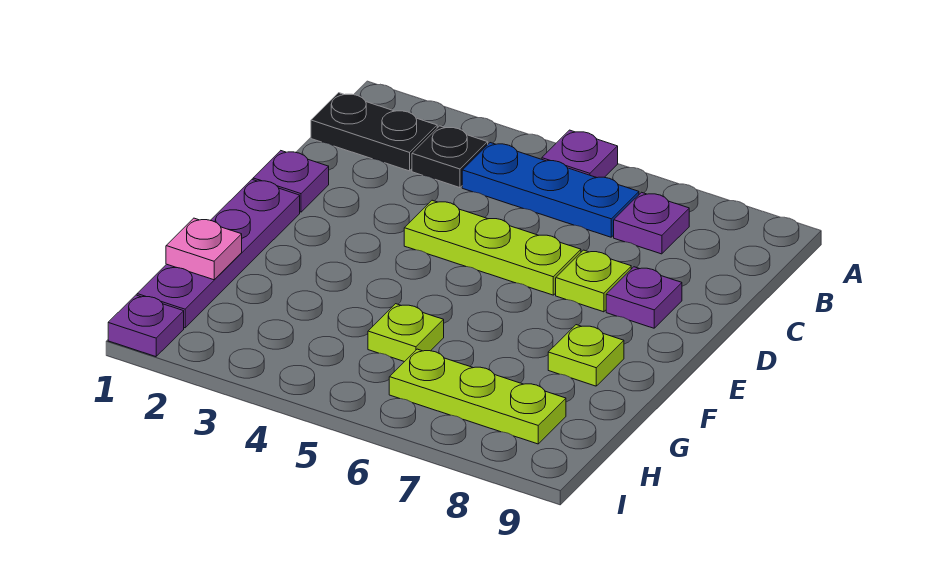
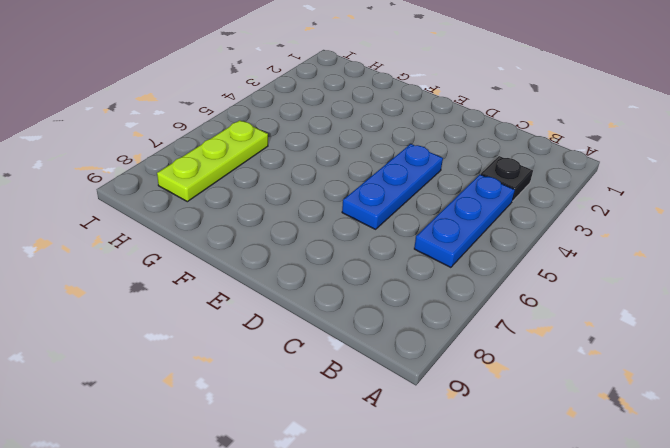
blue plate D4:D6 level 1 -> lime plate D4:D6 level 1
none -> purple plate A5 level 1
none -> black plate B1:B2 level 1
none -> purple plate B7 level 1

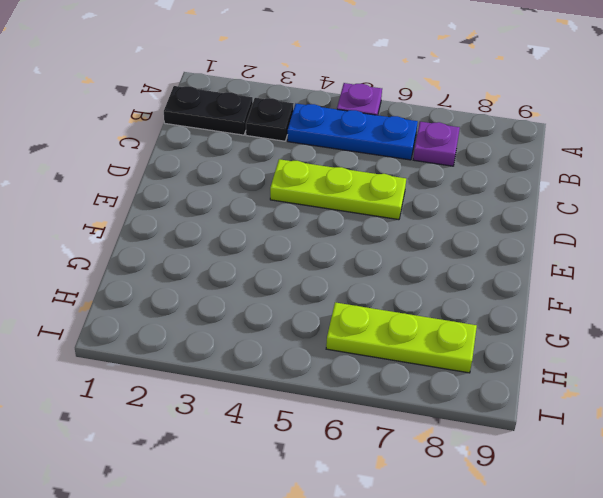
none -> purple plate D1 level 1
none -> lime plate D7 level 1
none -> purple plate D8 level 1

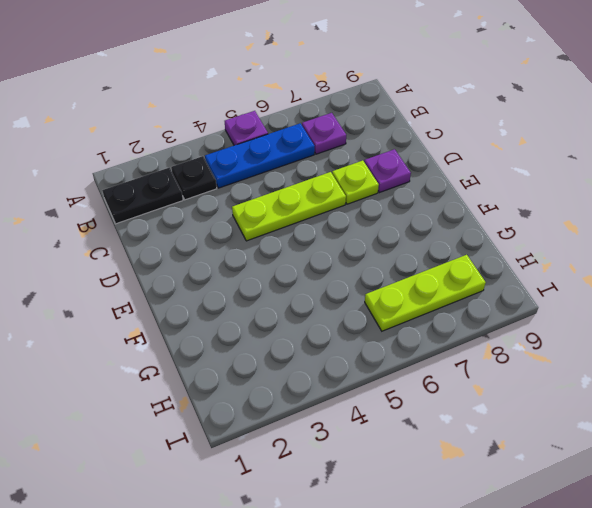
none -> purple plate D1 level 1
none -> purple plate E1:H1 level 1
none -> lime plate F8 level 1

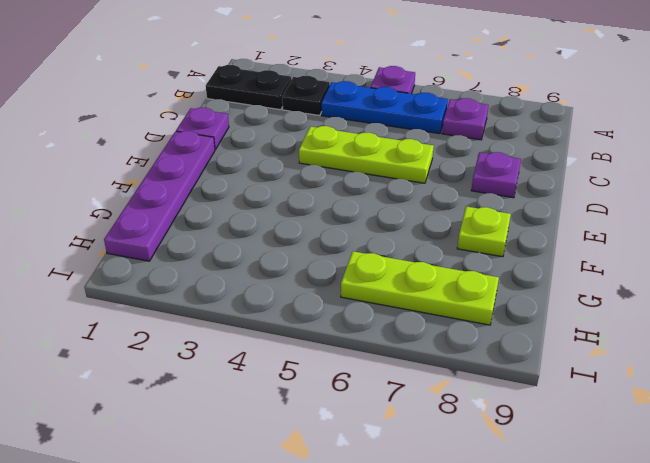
none -> lime plate D7 level 1
none -> lime plate G5 level 1
none -> purple plate I1 level 1

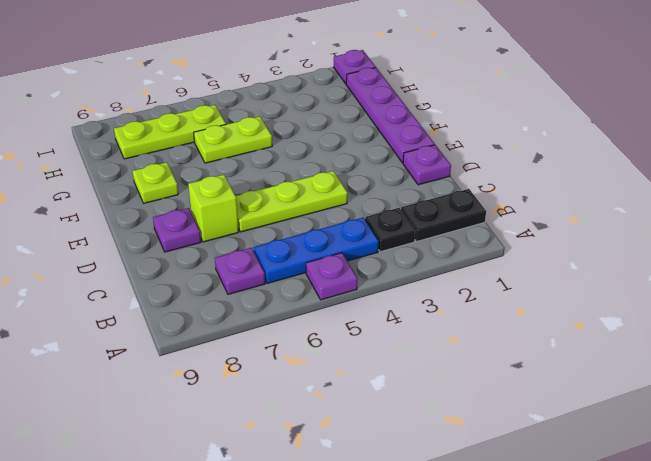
lime brick D7 level 1 -> lime plate D7 level 1
lime plate G5:G6 level 1 -> lime plate G5 level 1
none -> pink plate G1 level 2

